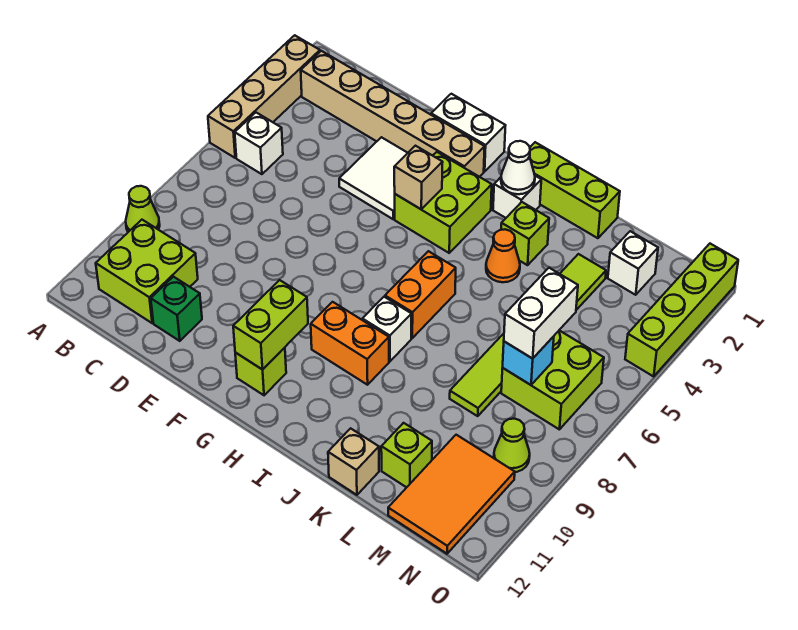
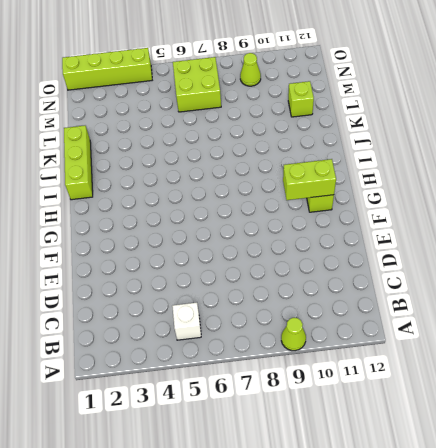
none -> tan brick A2:A5 level 1
none -> tan brick B2:G2 level 1
none -> lime brick B10:C11 level 1
none -> green brick D11 level 1

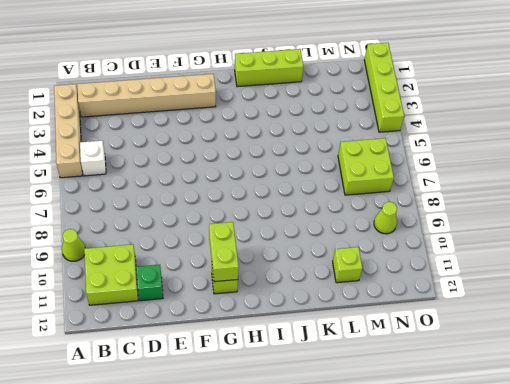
none -> white tile E3:F4 level 1
none -> white brick F1:G1 level 1
none -> lime brick G3:H4 level 1
none -> orange brick H9:I9 level 1

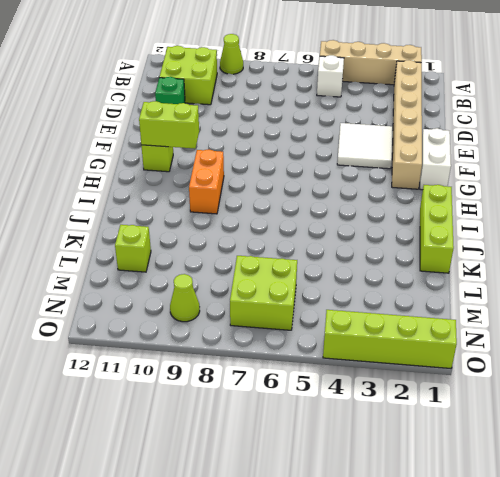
none -> lime brick G3:H4 level 1
none -> white brick I2 level 1
none -> orange brick I6:I7 level 1
none -> white brick I8 level 1

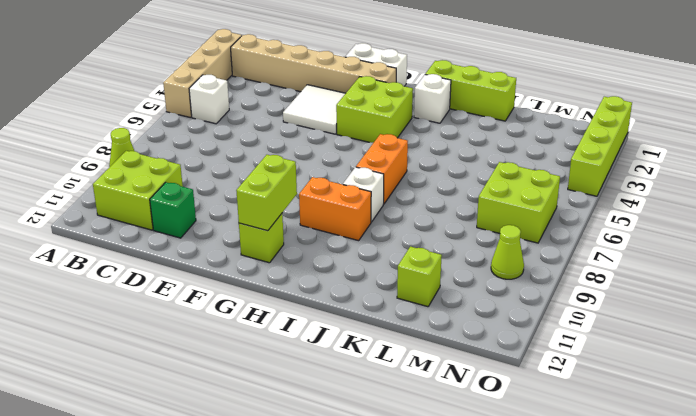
none -> lime brick J3 level 1
none -> orange cone J4 level 1
none -> tan brick K12 level 1
none -> lime tile L3:L8 level 1

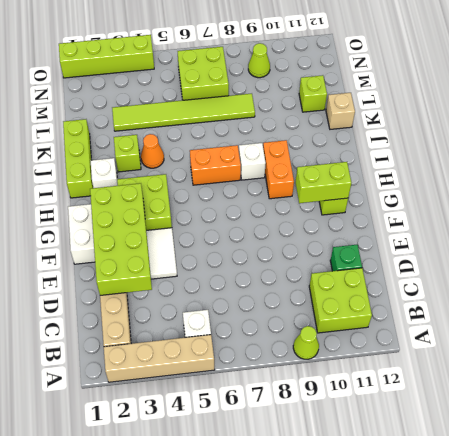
lime brick D2:G3 level 2 -> none
none -> white brick M2 level 1
none -> orange tile M10:N12 level 1
none -> tan brick G4 level 2
none -> white cone I2 level 2

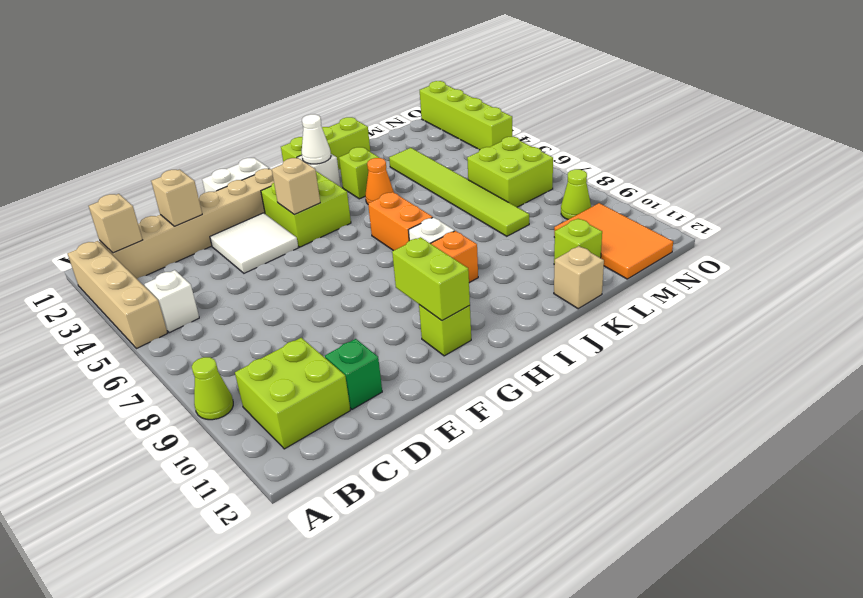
tan brick B2 level 2 -> none
tan brick D2 level 2 -> none
none -> white brick M2 level 1
none -> cyan brick M7 level 2
none -> white brick M6:M7 level 3

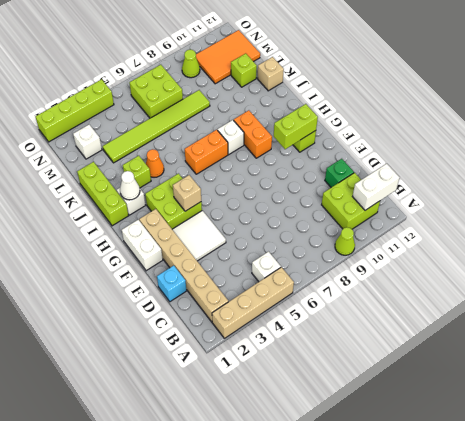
white brick B11:B12 level 2 -> white brick M6:M7 level 3
cyan brick D1 level 1 -> cyan brick M7 level 2

